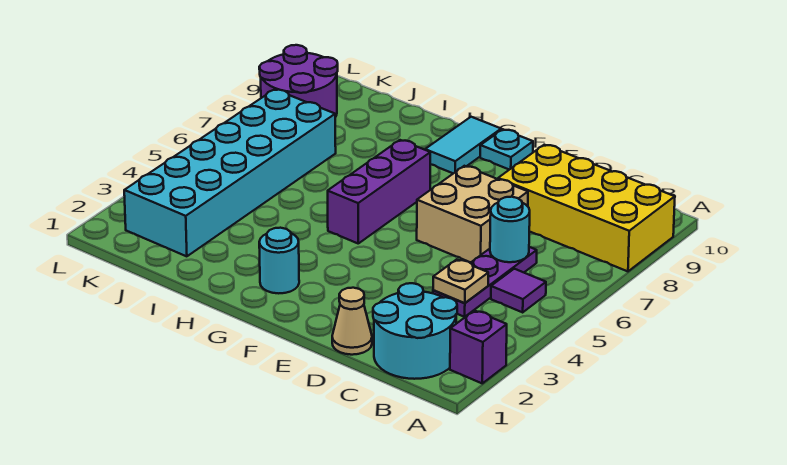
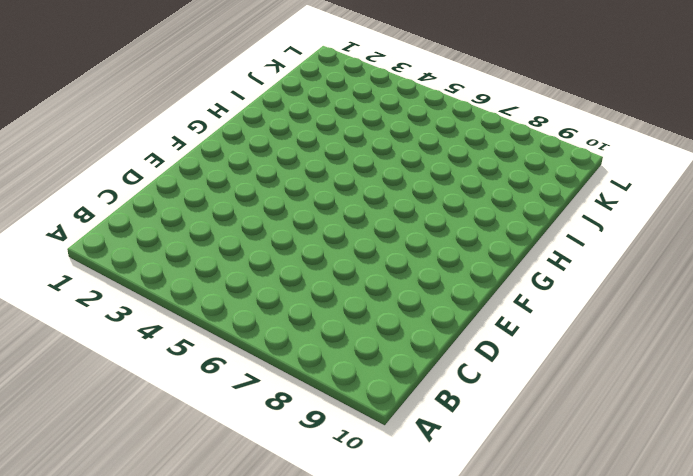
none -> purple brick A2 level 1
none -> yellow brick A8:D9 level 1
none -> cyan round brick B1:C2 level 1

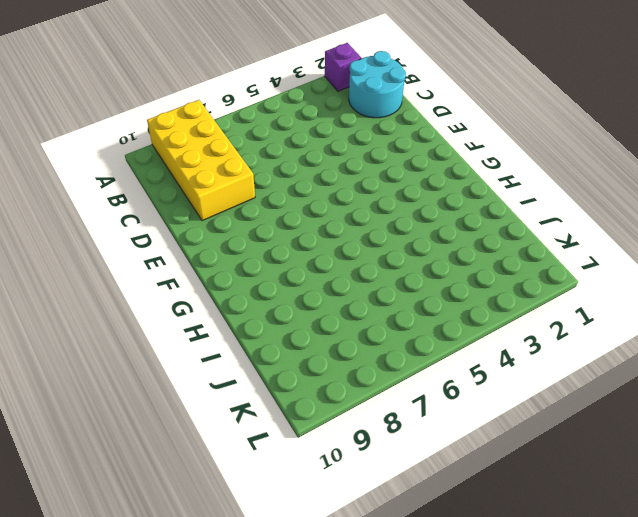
none -> purple tile B5 level 1
none -> purple plate C4:C6 level 1
none -> tan cone D1 level 1

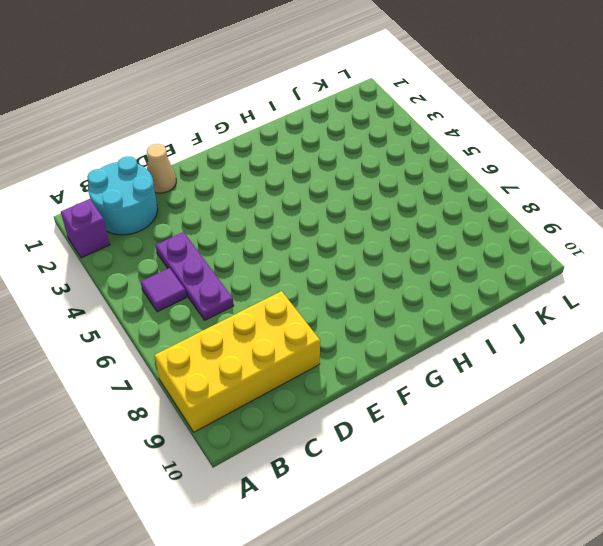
none -> tan brick D6:E7 level 1
none -> cyan plate F10 level 1
none -> cyan round brick G2 level 1

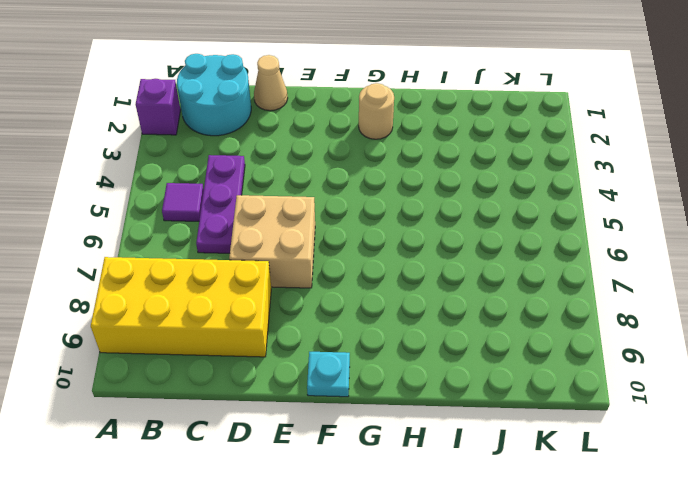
tan round brick G2 level 1 -> cyan round brick G2 level 1
none -> purple brick G5:G7 level 1
none -> cyan tile G9:G10 level 1
none -> cyan brick J2:K7 level 1

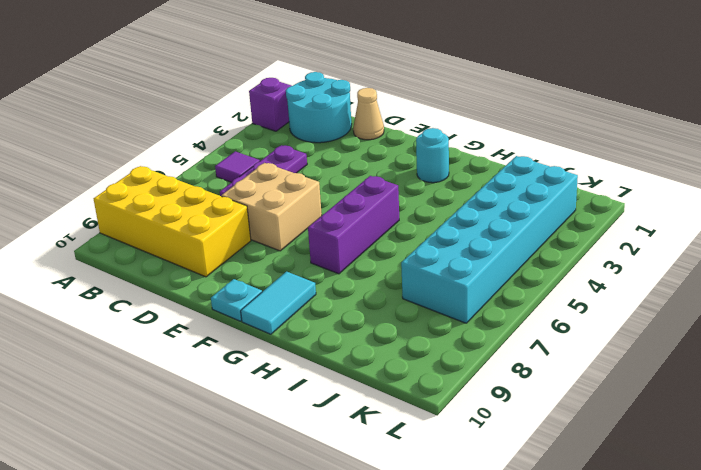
none -> purple round brick K8:L9 level 1
none -> tan plate C4 level 2
none -> cyan round brick C6 level 2

